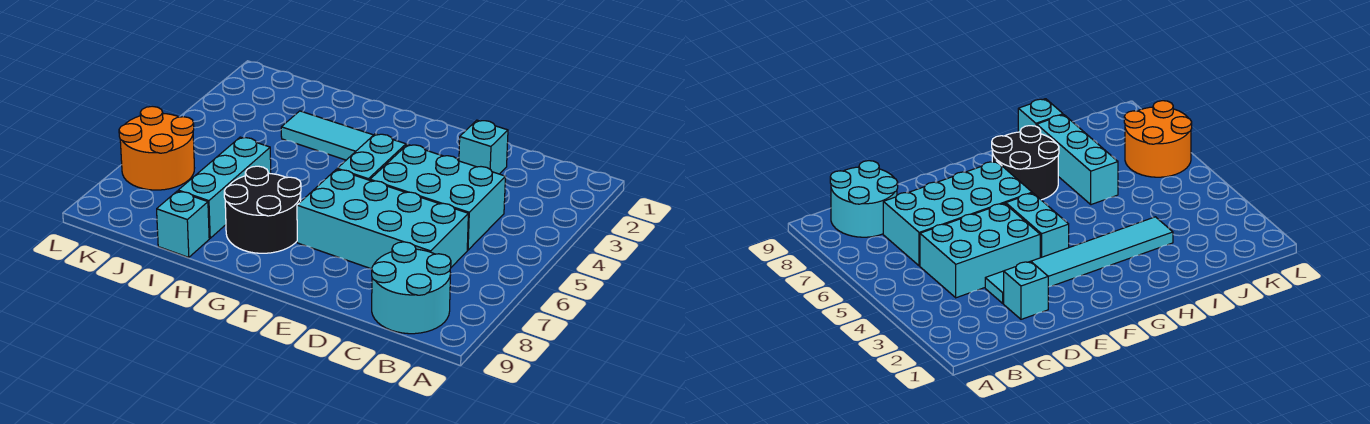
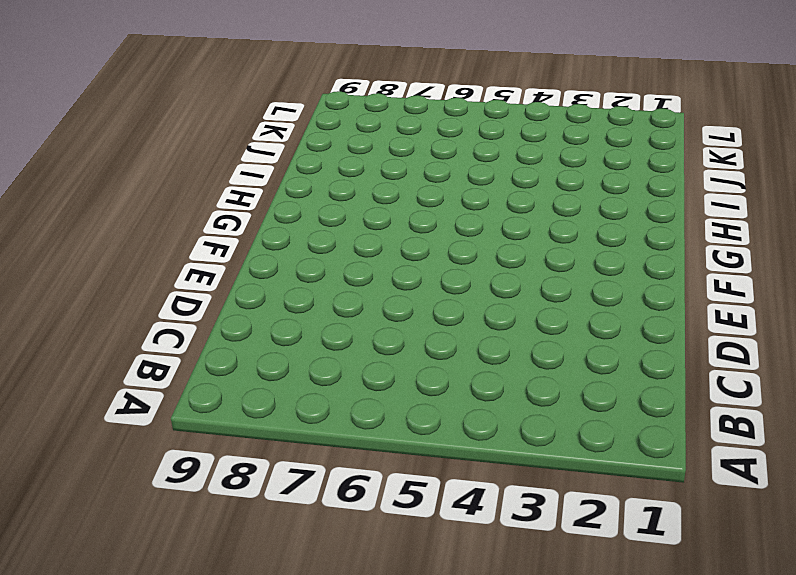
none -> cyan round brick B8:C9 level 1
none -> cyan brick C4:E5 level 1

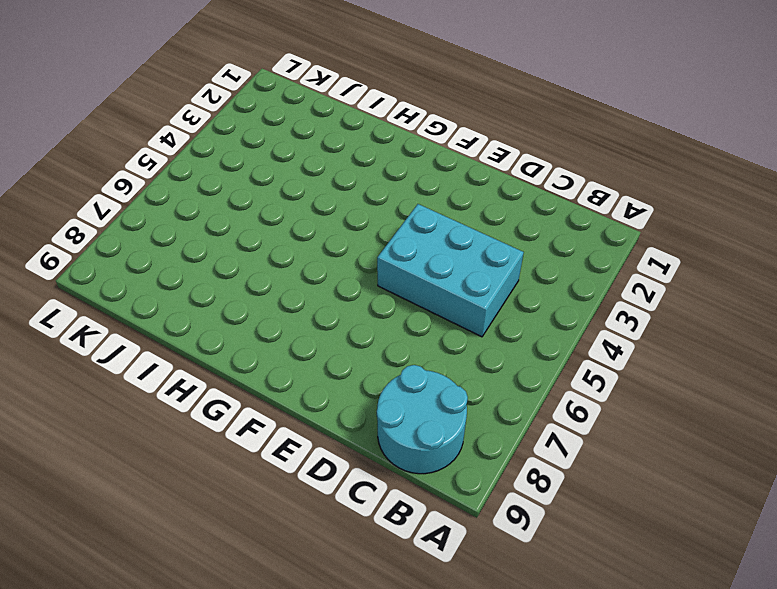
none -> cyan brick C6:F7 level 1
none -> cyan brick D2 level 1

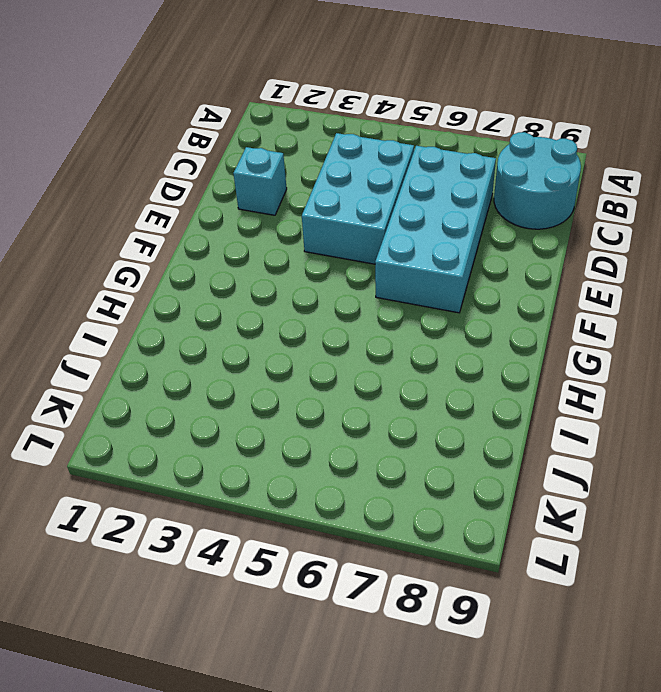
none -> cyan tile D3:I3 level 1
none -> cyan brick F4:F5 level 1

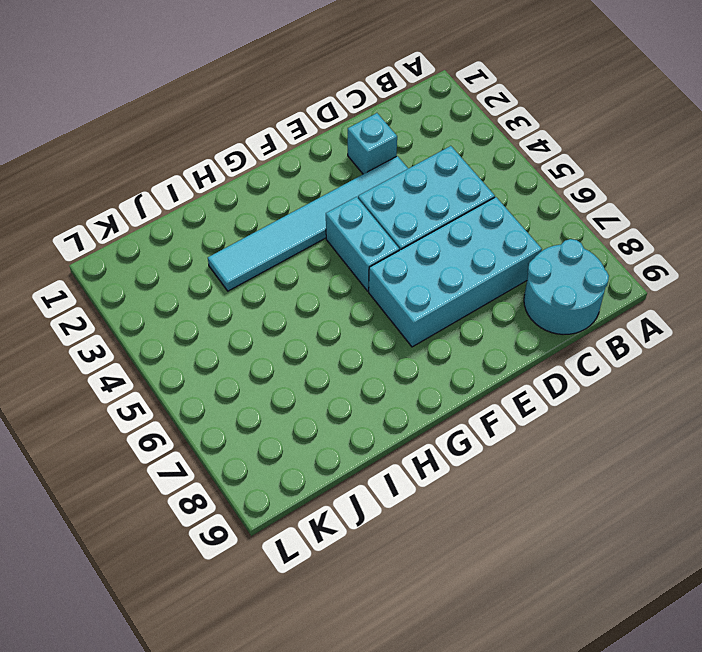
none -> black round brick G7:H8 level 1
none -> cyan brick I6:I8 level 1

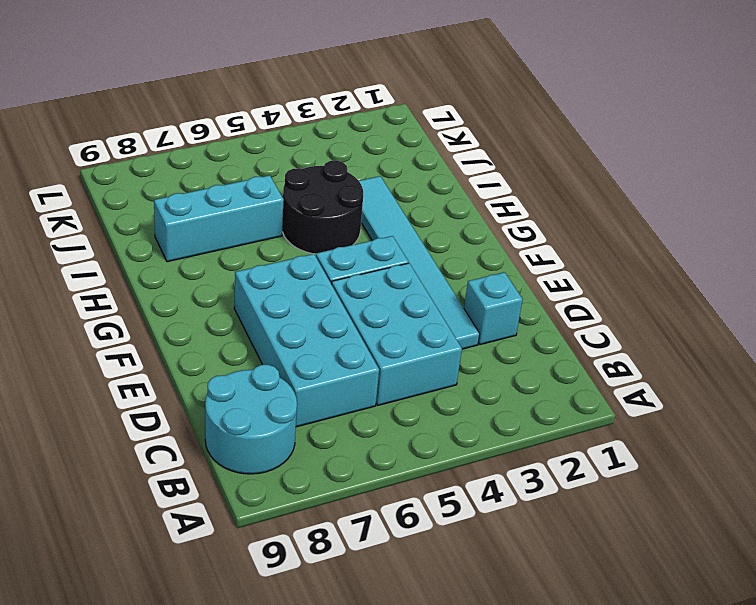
black round brick H4:I5 level 1 -> black round brick G7:H8 level 1
none -> cyan brick I9 level 1
none -> orange round brick K6:L7 level 1

